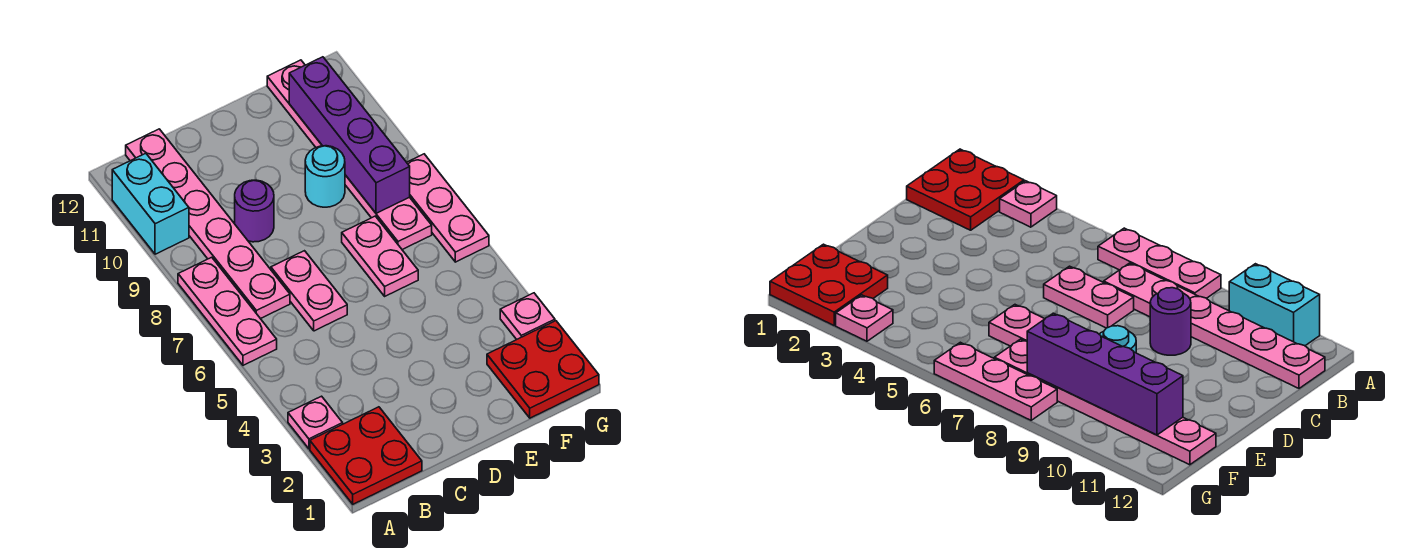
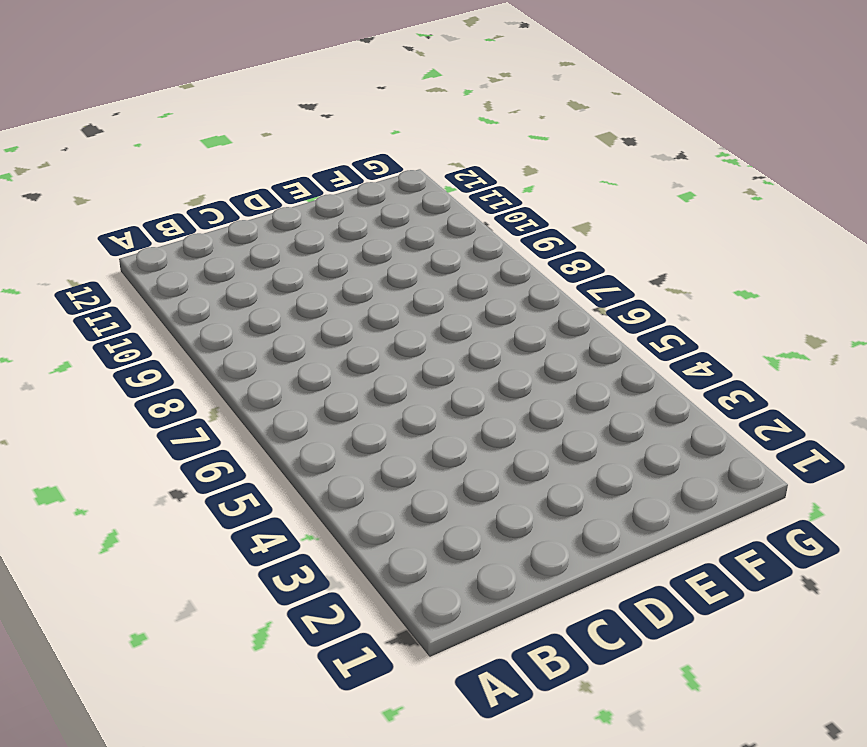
none -> red plate A1:B2 level 1
none -> pink plate A3 level 1
none -> pink plate A6:A8 level 1

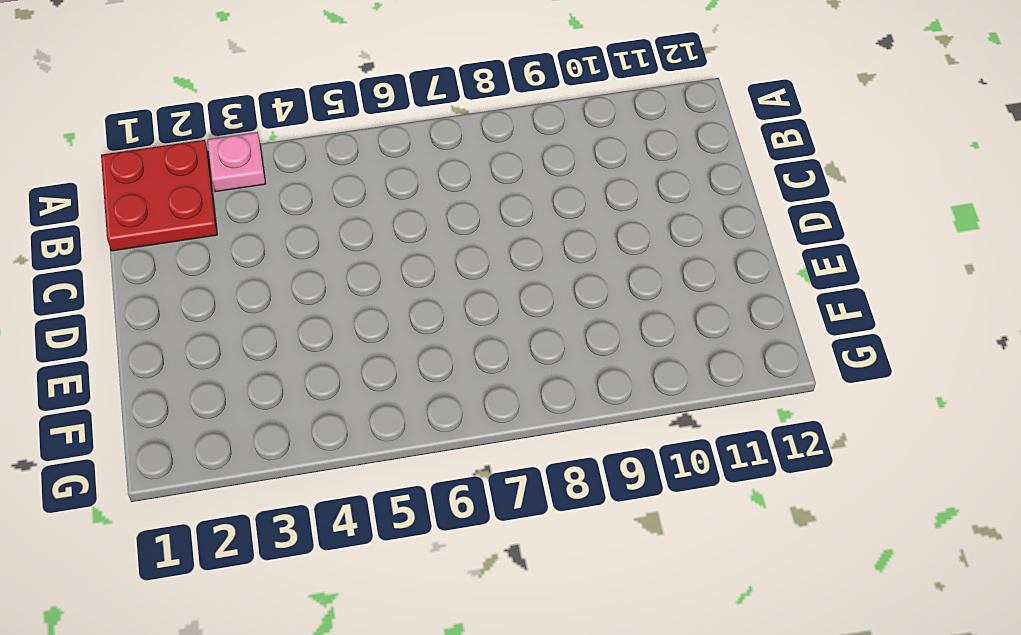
none -> pink plate A6:A8 level 1
none -> cyan brick A10:A11 level 1
none -> pink plate B7:B12 level 1

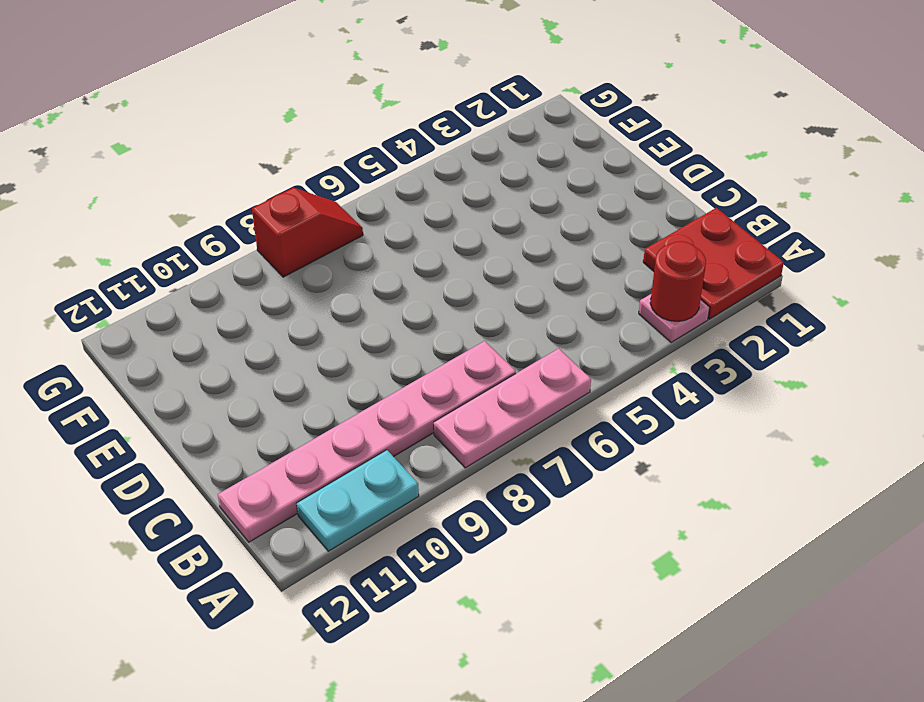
red round brick A3 level 2 -> none
cyan plate A10:A11 level 1 -> cyan brick A10:A11 level 1
red slope G7:G8 level 1 top 8 -> pink plate G6:G8 level 1
none -> pink plate C6:C7 level 1
none -> purple round brick C9 level 1
none -> pink plate E6:E7 level 1

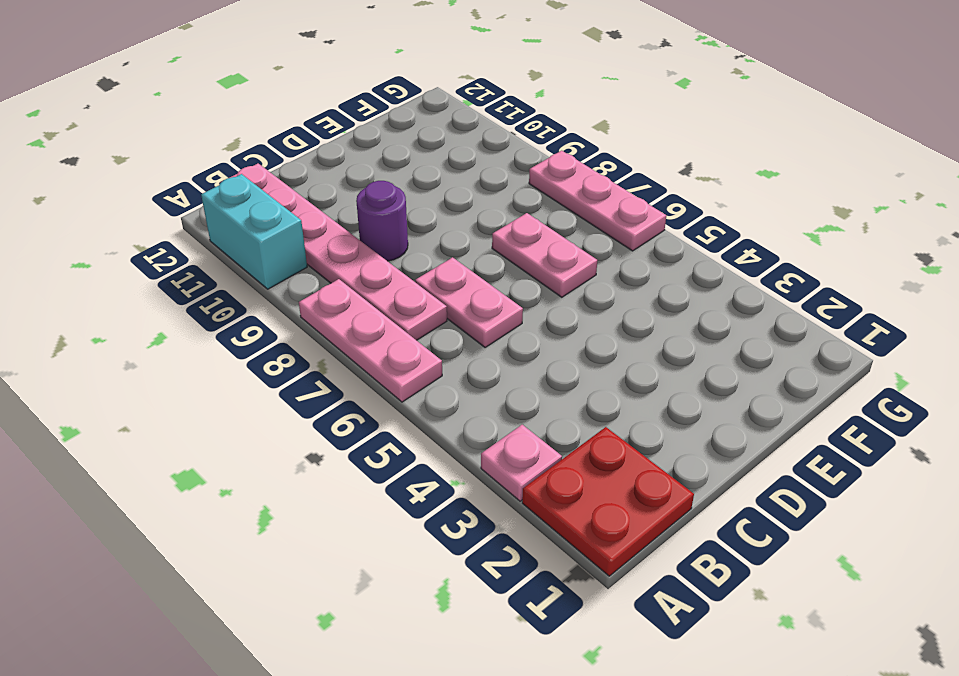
none -> cyan round brick E9 level 1
none -> red plate F1:G2 level 1
none -> pink plate F7:F12 level 1

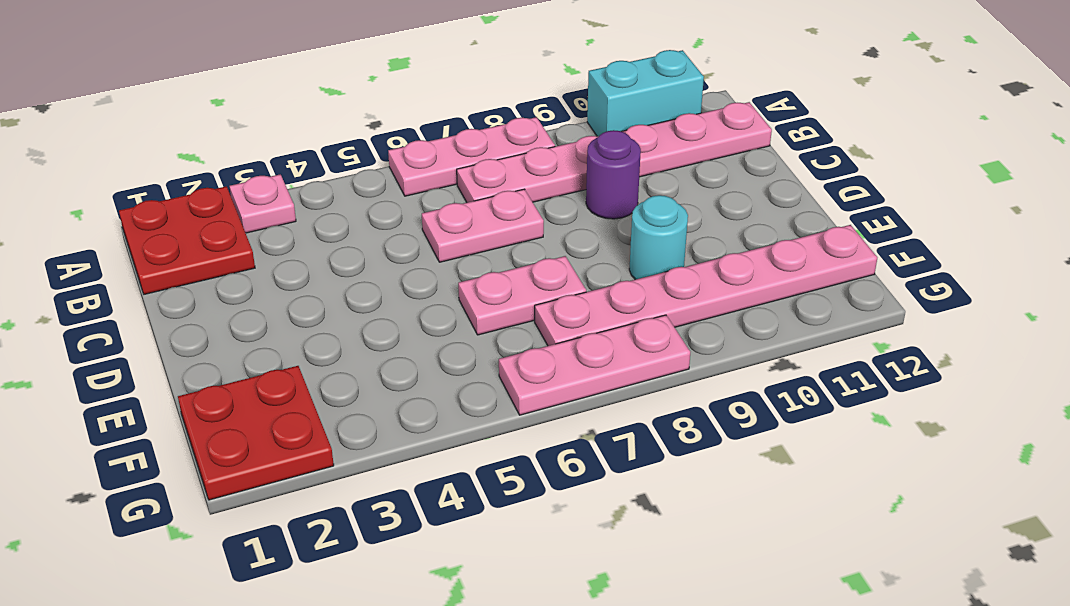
none -> pink plate G3 level 1
none -> purple brick F8:F11 level 2

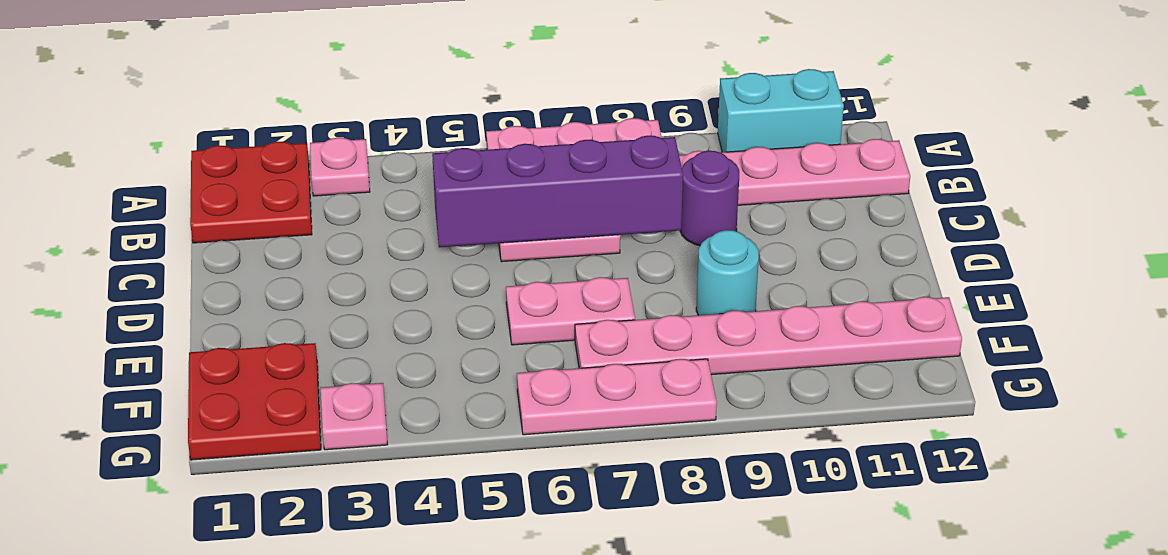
purple brick C5:C8 level 2 -> purple brick F8:F11 level 2

